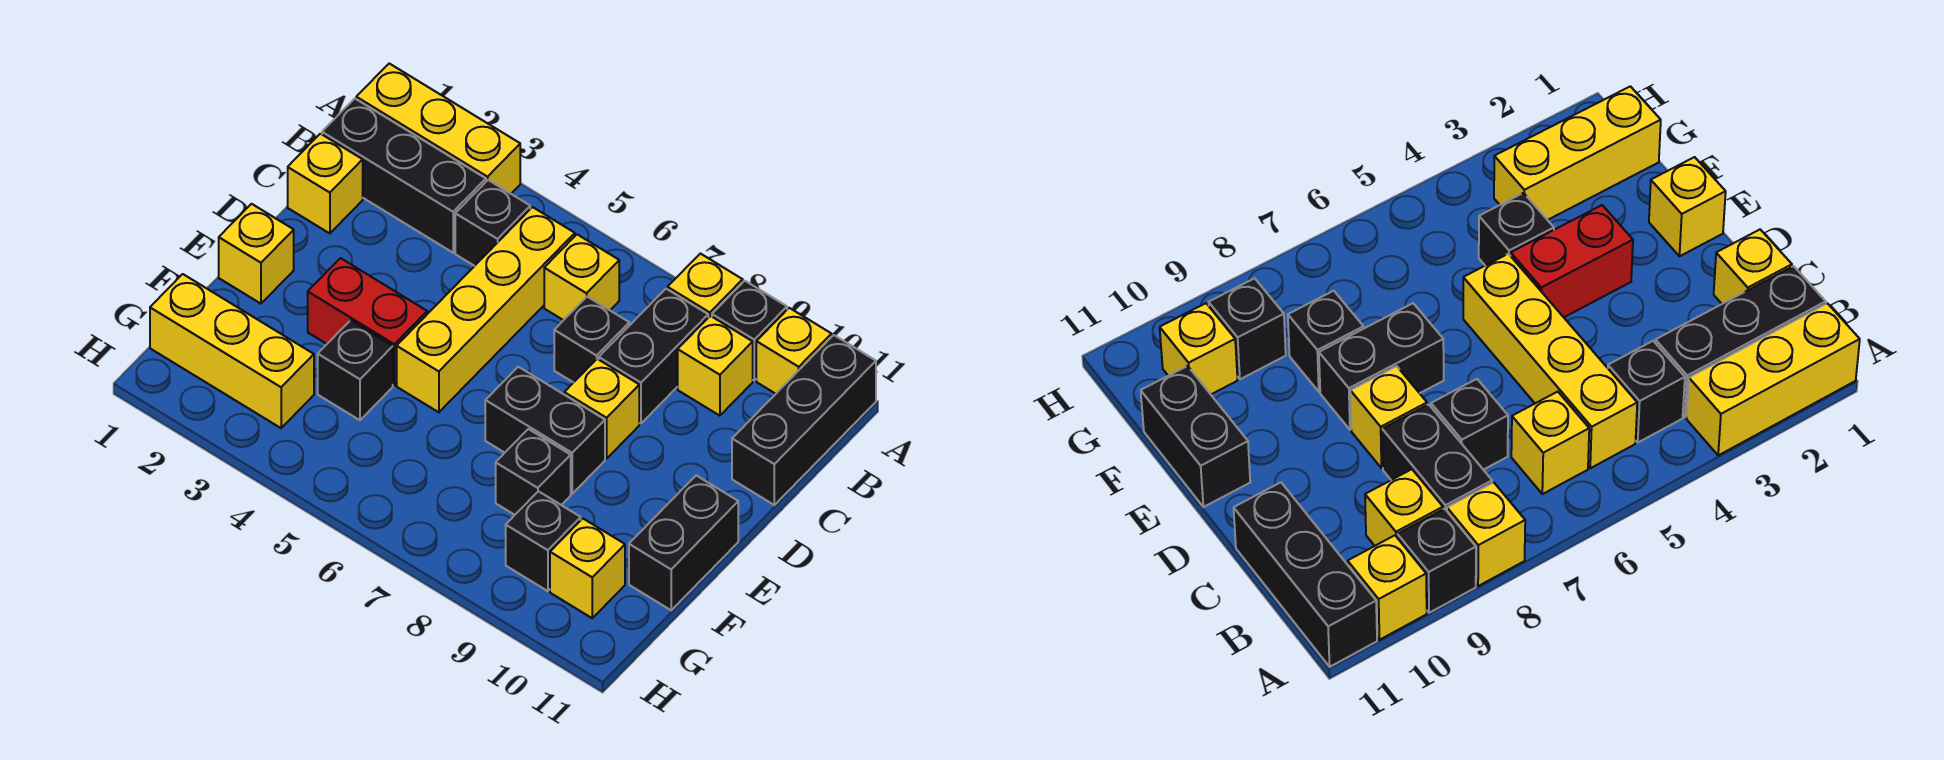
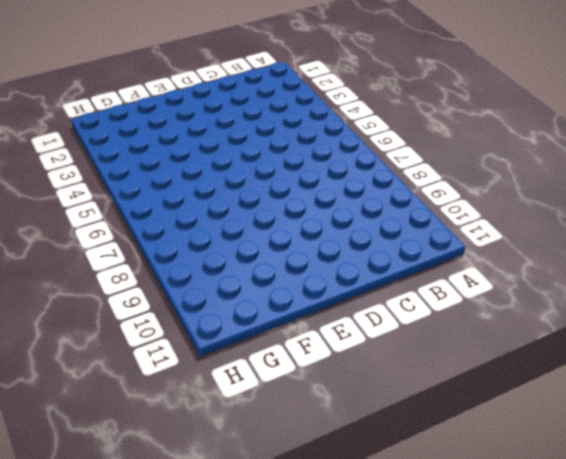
none -> yellow brick A1:A3 level 1
none -> yellow brick A8 level 1
none -> black brick A9 level 1

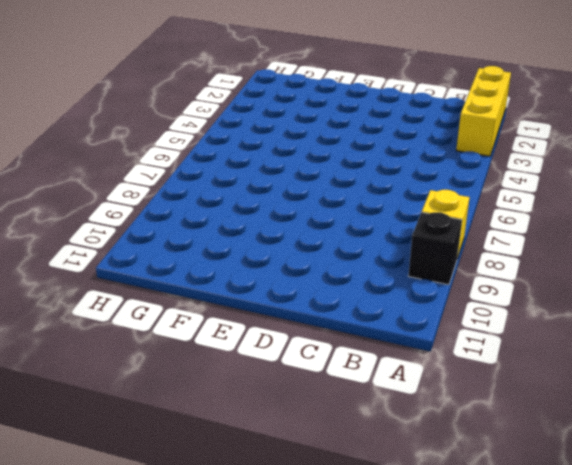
none -> yellow brick A10 level 1
none -> black brick A11:C11 level 1
none -> black brick B1:B3 level 1

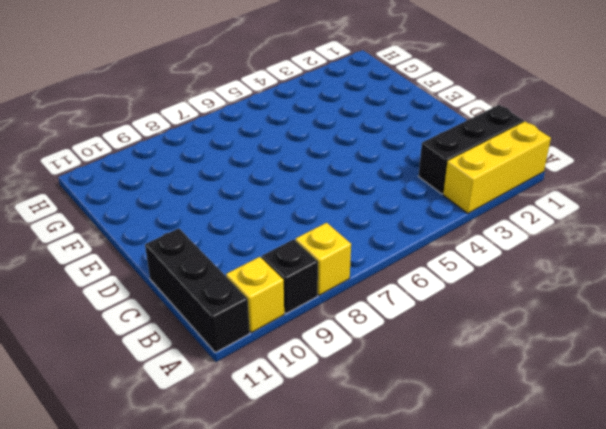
none -> black brick B4 level 1
none -> yellow brick B5:E5 level 1
none -> yellow brick B6 level 1

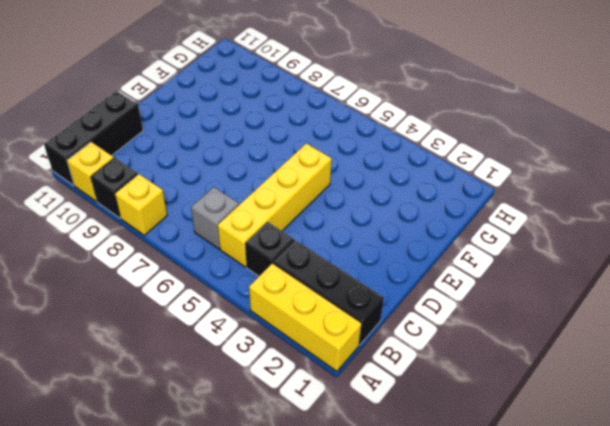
grey brick B6 level 1 -> yellow brick B6 level 1
none -> black brick B8:C8 level 1
none -> yellow brick B9 level 1
none -> yellow brick C1 level 1

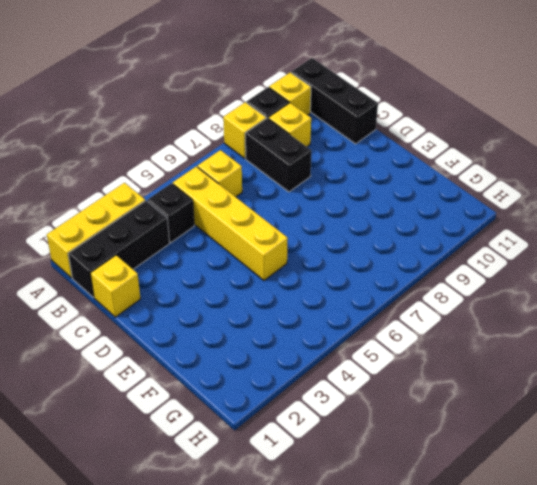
none -> black brick C7 level 1
none -> yellow brick D8 level 1
none -> yellow brick E1 level 1

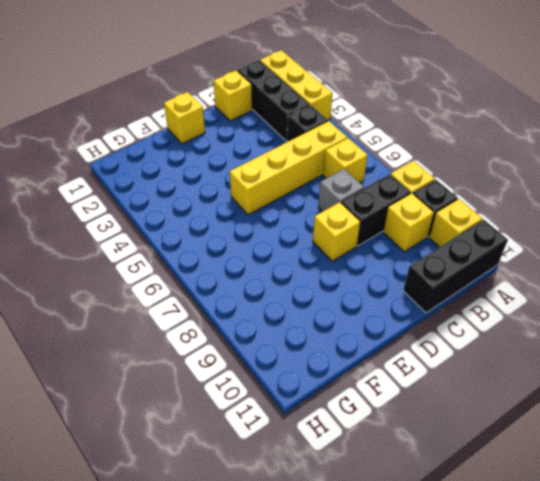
grey brick C7 level 1 -> black brick C7 level 1
none -> red brick E3:E4 level 1
none -> black brick E7:E8 level 1
none -> black brick E11:F11 level 1

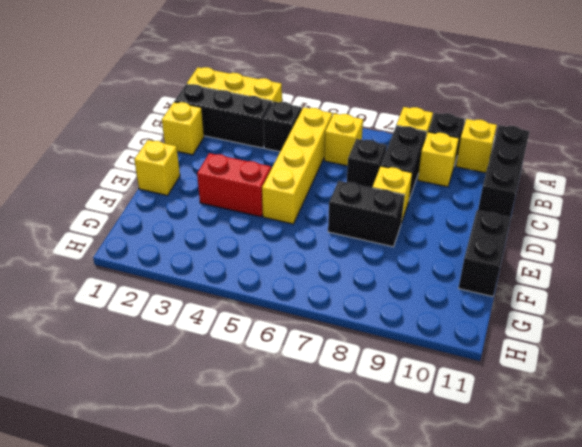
none -> black brick F4 level 1
none -> black brick F8 level 1
none -> yellow brick G1:G3 level 1

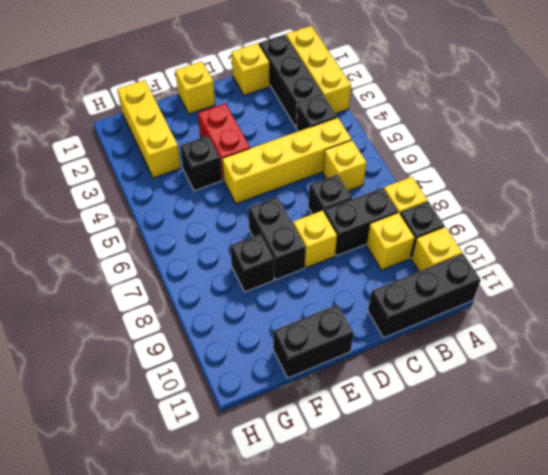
none -> black brick G9 level 1
none -> yellow brick G10 level 1

